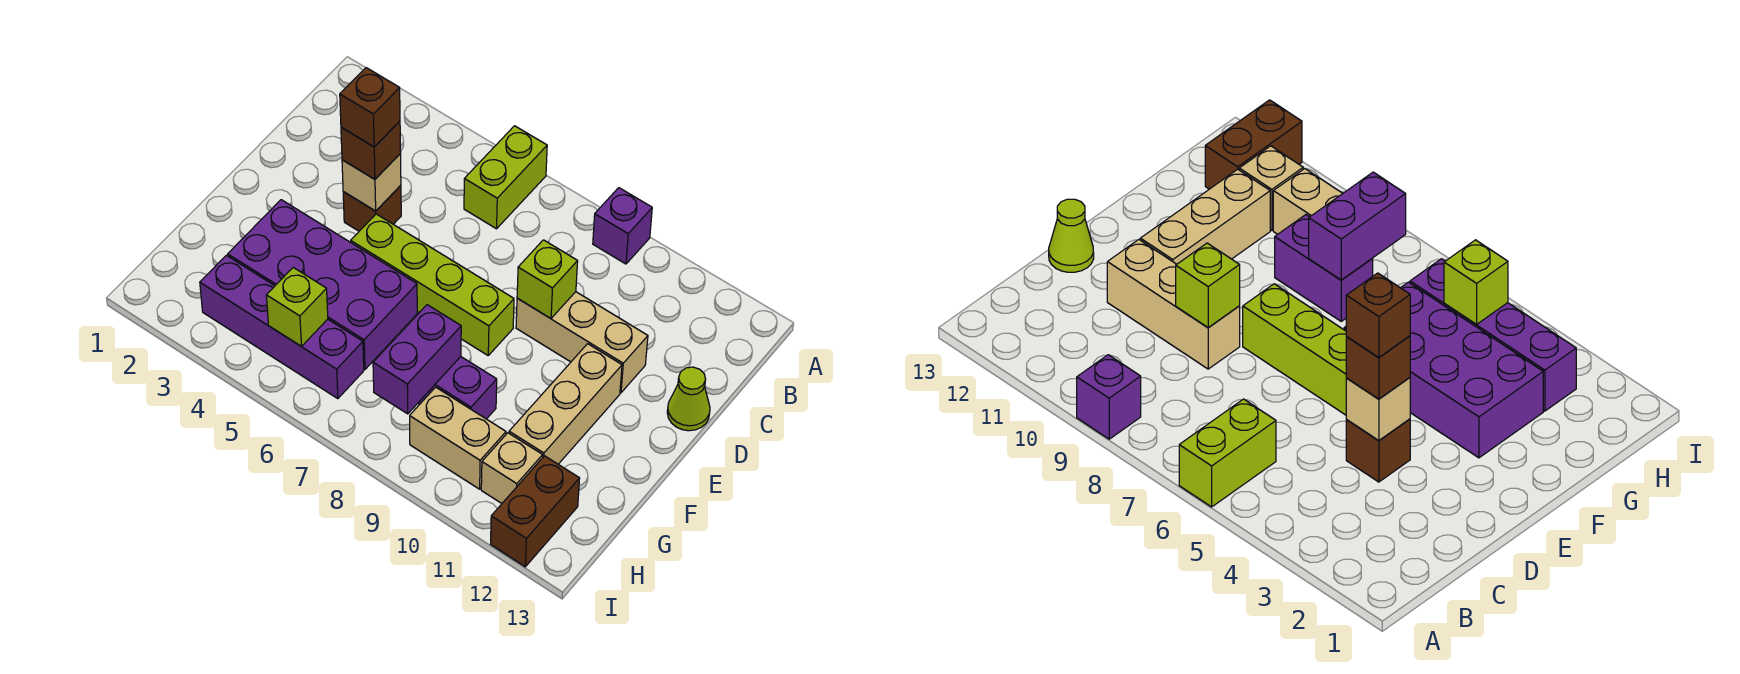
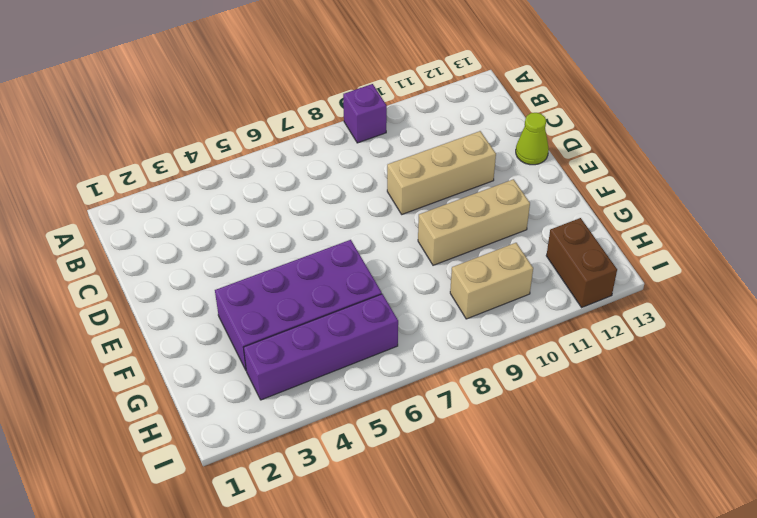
tan brick F9:F11 level 1 -> tan brick E11:G11 level 1
none -> lime brick A6:B6 level 1
none -> brown brick D4 level 1
none -> lime brick E5:E8 level 1

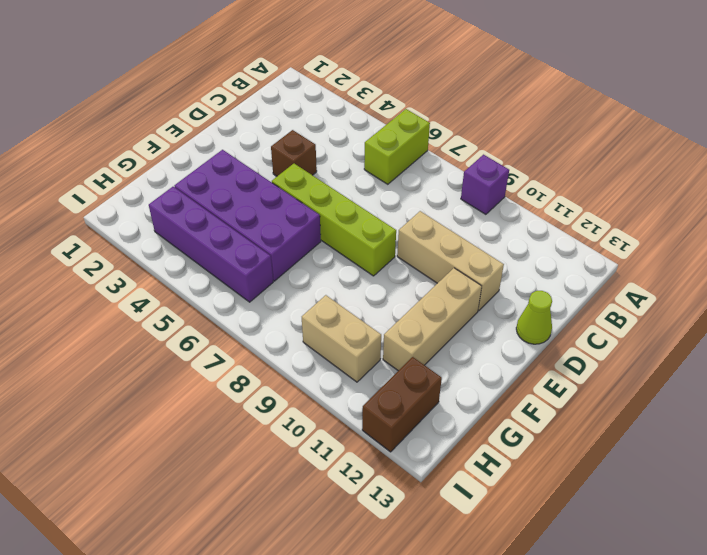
none -> purple brick G8:G9 level 1
none -> tan brick H11 level 1
none -> tan brick D4 level 2

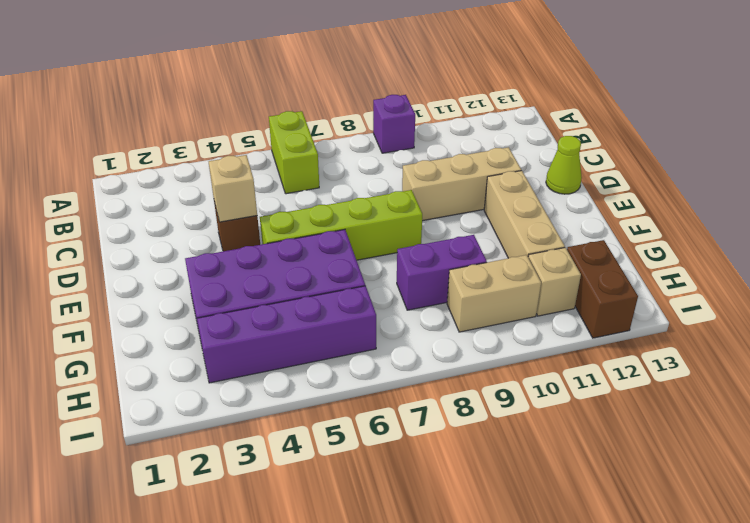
none -> lime brick D9 level 2
none -> purple brick G8:H8 level 2
none -> lime brick H5 level 2

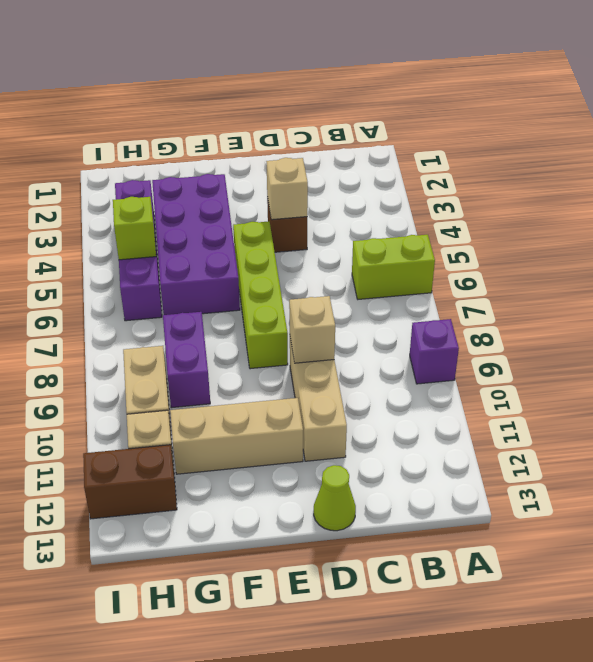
tan brick D9 level 2 -> lime brick D9 level 2
none -> purple brick G8:H8 level 2
none -> brown brick D4 level 3
none -> brown brick D4 level 4

